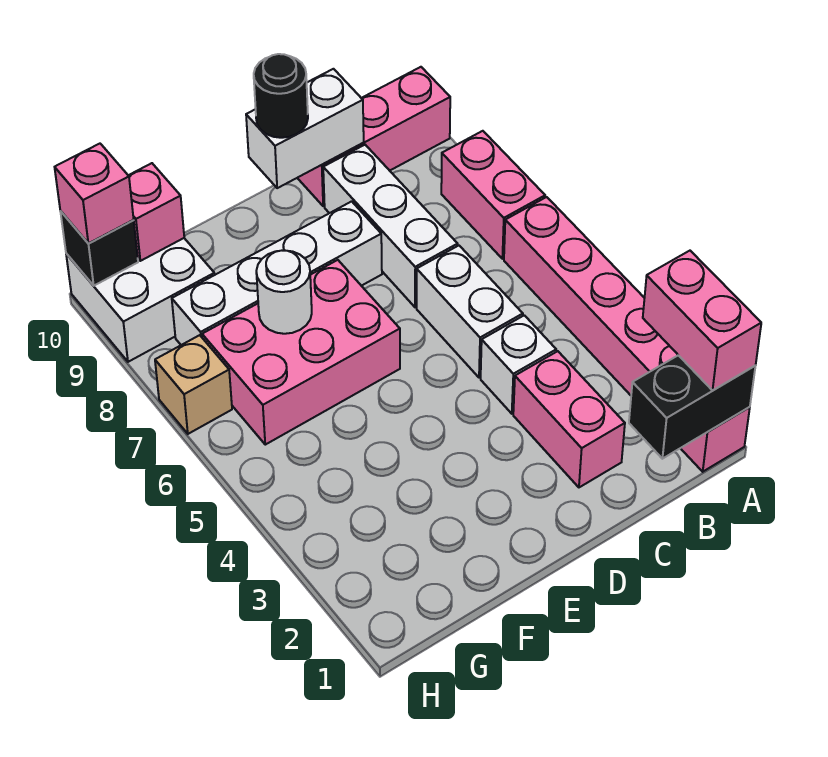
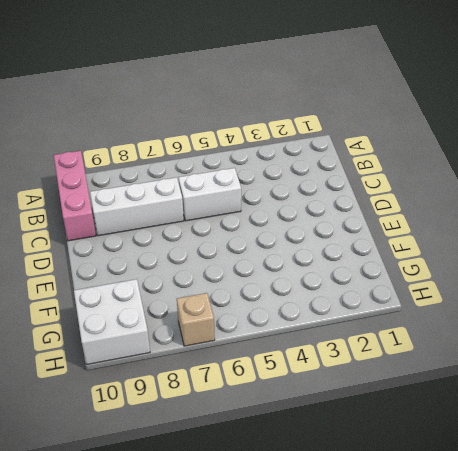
none -> pink brick A1:A6 level 1
none -> pink brick A7:A8 level 1
none -> pink brick C2:C3 level 1

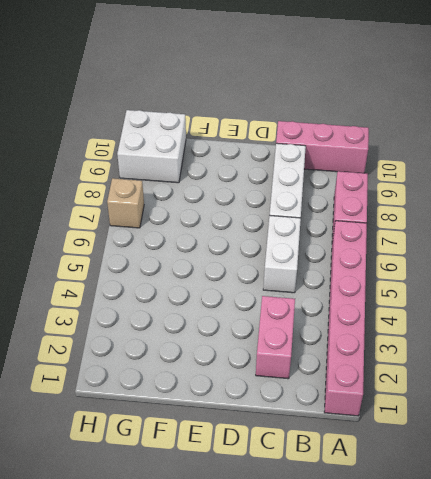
none -> white brick C4 level 1
none -> white brick D8:G8 level 1
none -> pink brick E6:G7 level 1

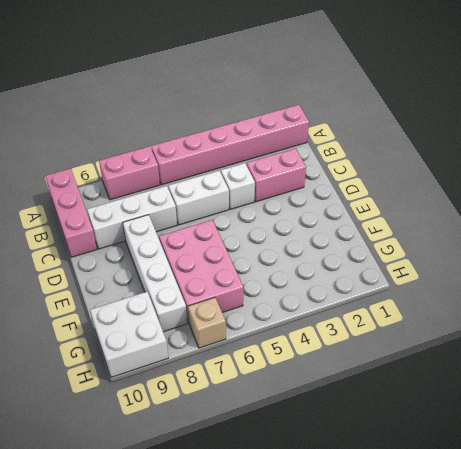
none -> black brick A1:B1 level 2
none -> white brick C10:D10 level 2
none -> white round brick F7 level 2

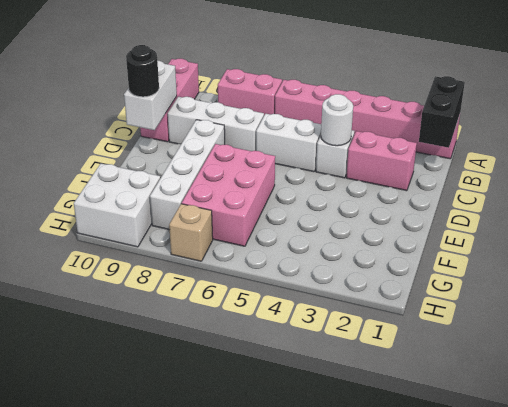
white round brick C4 level 2 -> white round brick F7 level 2
none -> pink brick G10 level 2
none -> black brick H10 level 2
none -> pink brick A1:A2 level 3

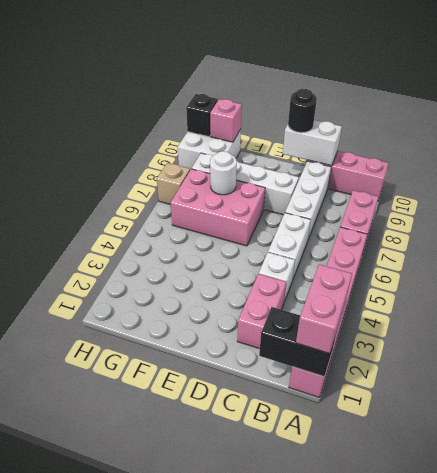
none -> pink brick H10 level 3

